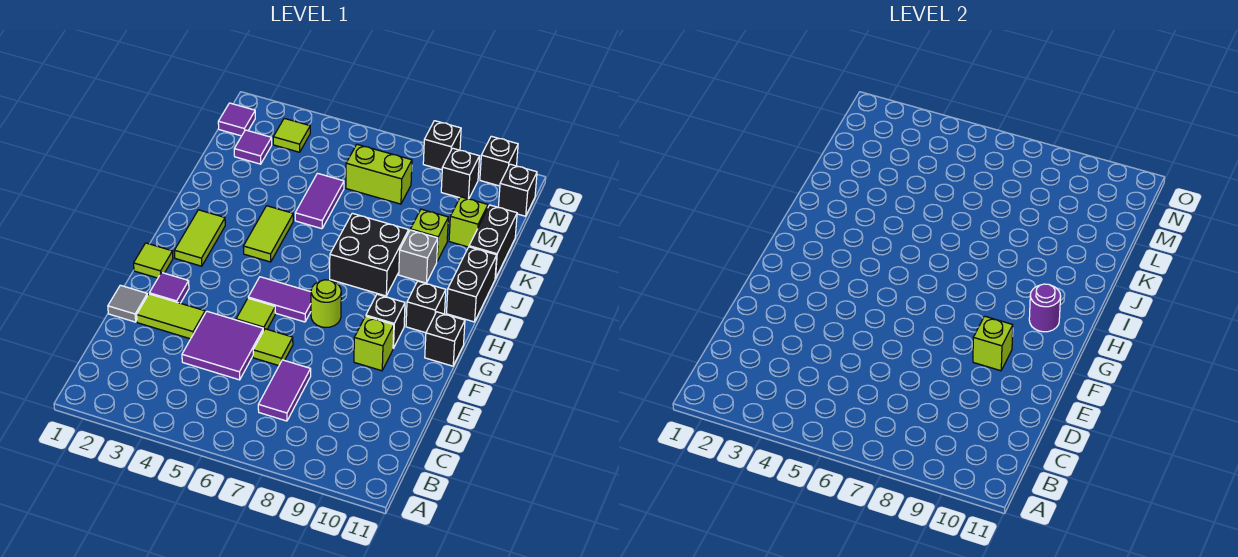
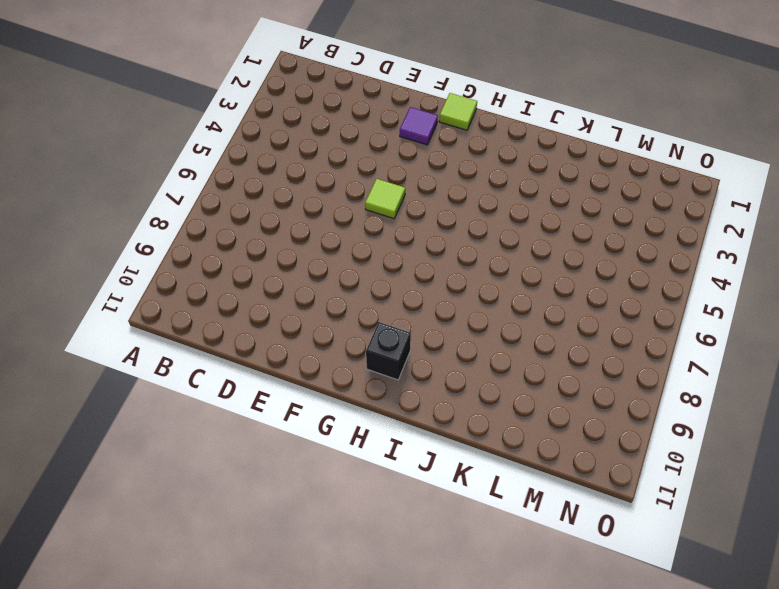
none -> purple tile C7:D7 level 1
none -> purple tile D4:E5 level 1
none -> grey tile E1 level 1
none -> lime tile E2:E3 level 1

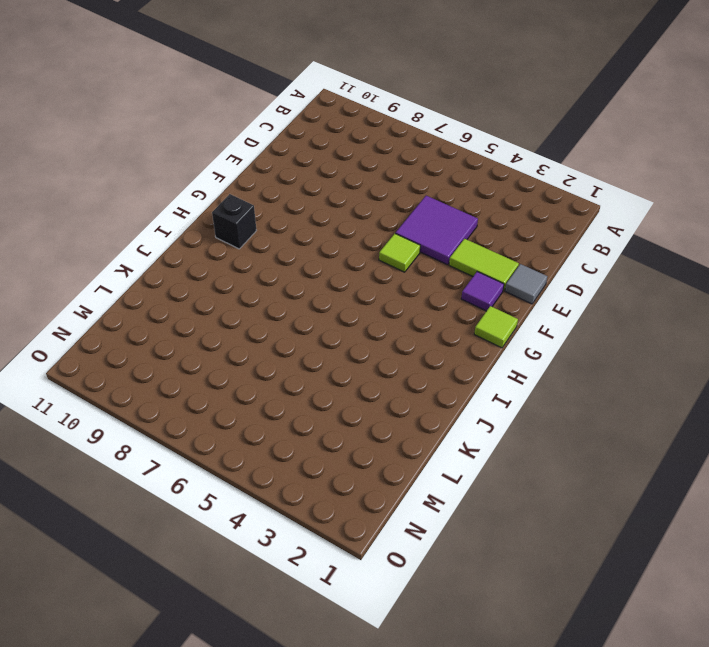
none -> purple tile C7:D7 level 1
none -> lime tile E6 level 1
none -> lime brick F9 level 1
none -> purple tile G5:G6 level 1

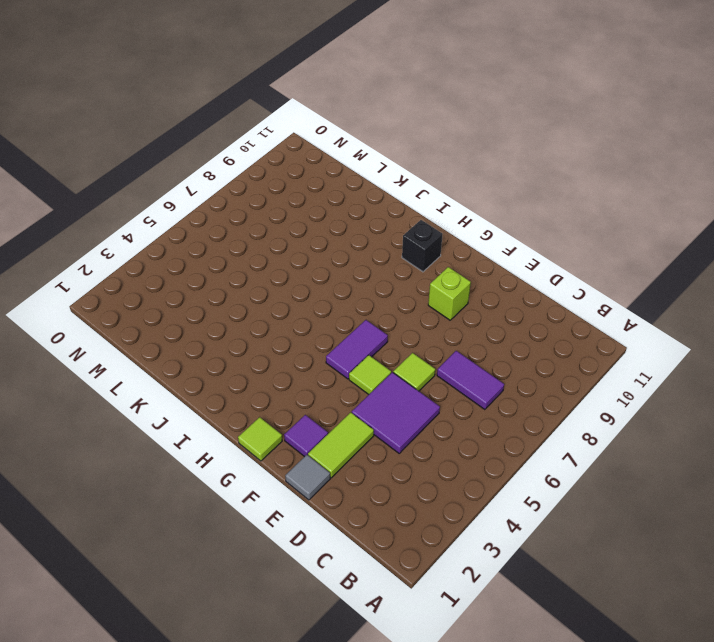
none -> lime round brick G7 level 1
none -> black brick G9 level 1
none -> black brick G11 level 1
none -> lime tile H2:I2 level 1

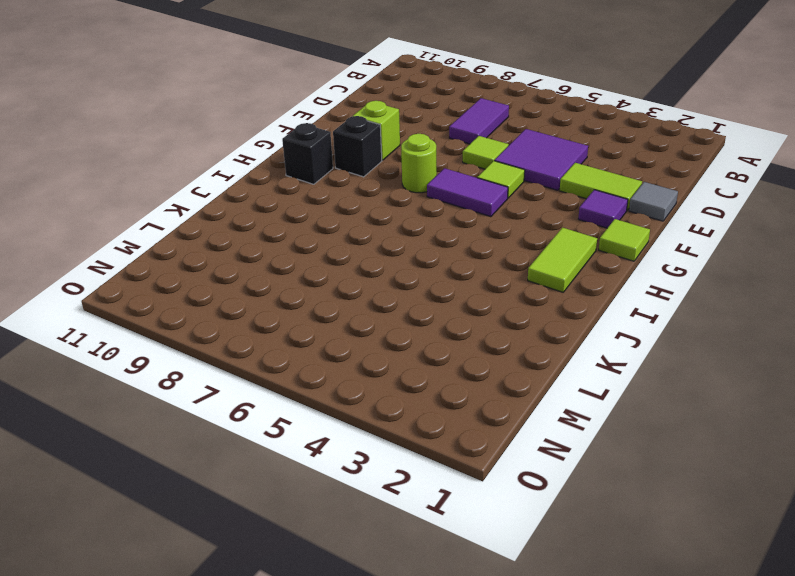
none -> black brick G11 level 1
none -> lime tile I4:J4 level 1
none -> black brick I7:J8 level 1
none -> black brick I11:J11 level 1

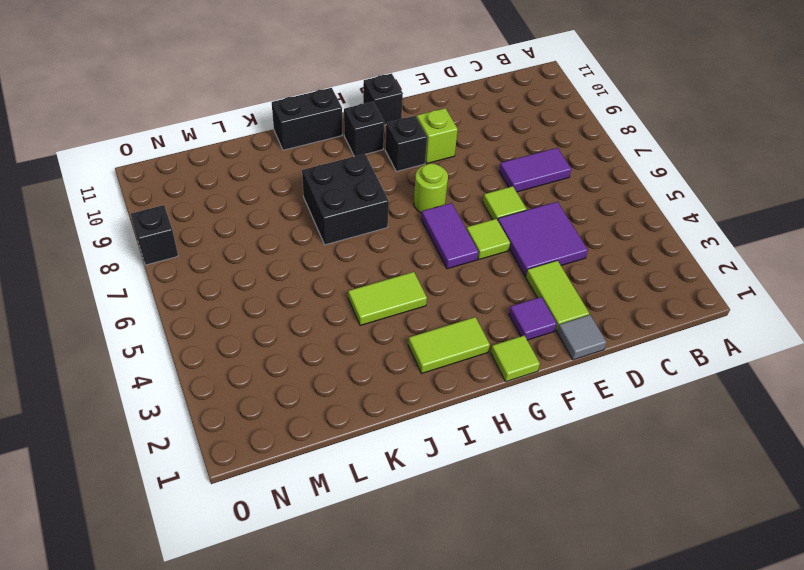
none -> grey brick J9 level 1
none -> purple tile K5:L5 level 1
none -> lime brick K9 level 1
none -> black brick K11:L11 level 1

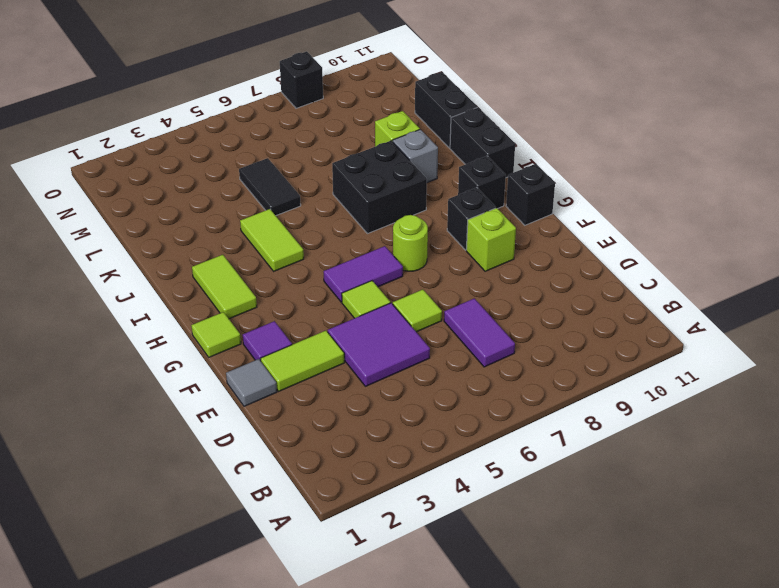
black tile K5:L5 level 1 -> purple tile K5:L5 level 1
none -> lime brick L10 level 1
none -> purple tile M2 level 1
none -> lime brick M6:M7 level 1
none -> purple tile N1 level 1

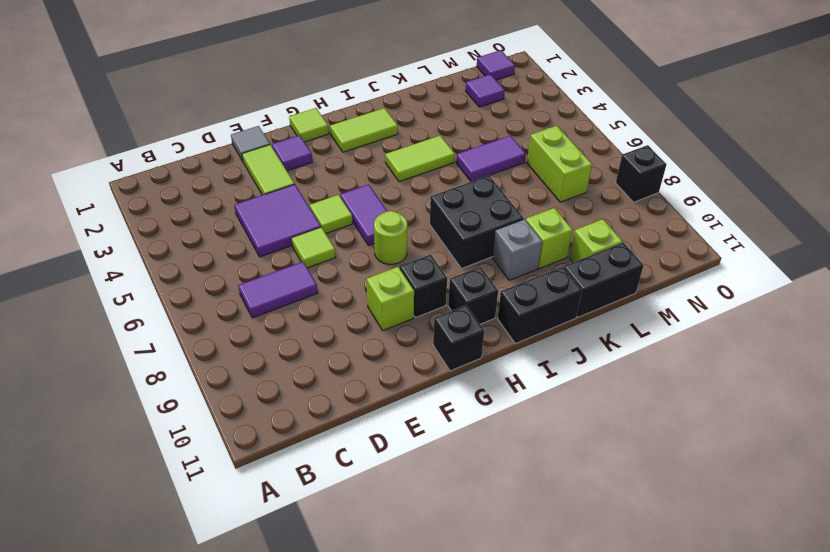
none -> lime tile N3 level 1
none -> black brick N9 level 1
none -> black brick N11 level 1
none -> black brick O10 level 1

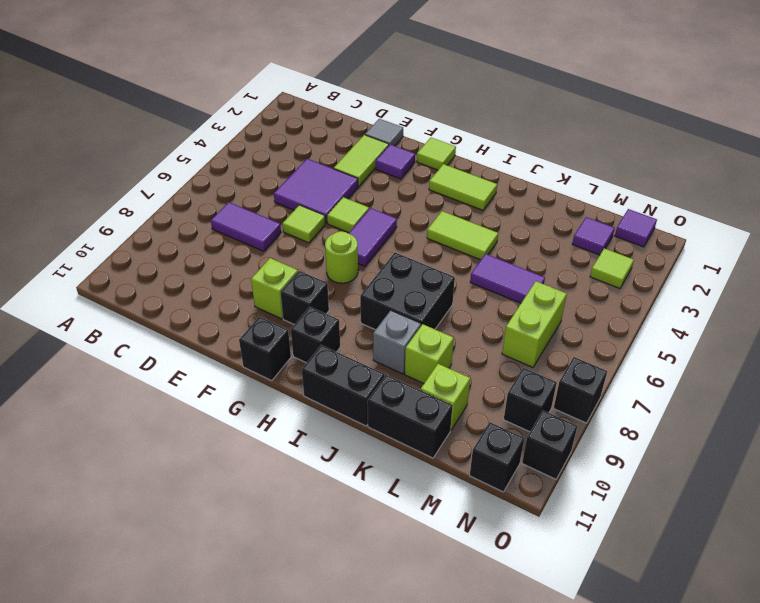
none -> lime brick F9 level 2
none -> purple round brick H10 level 2

